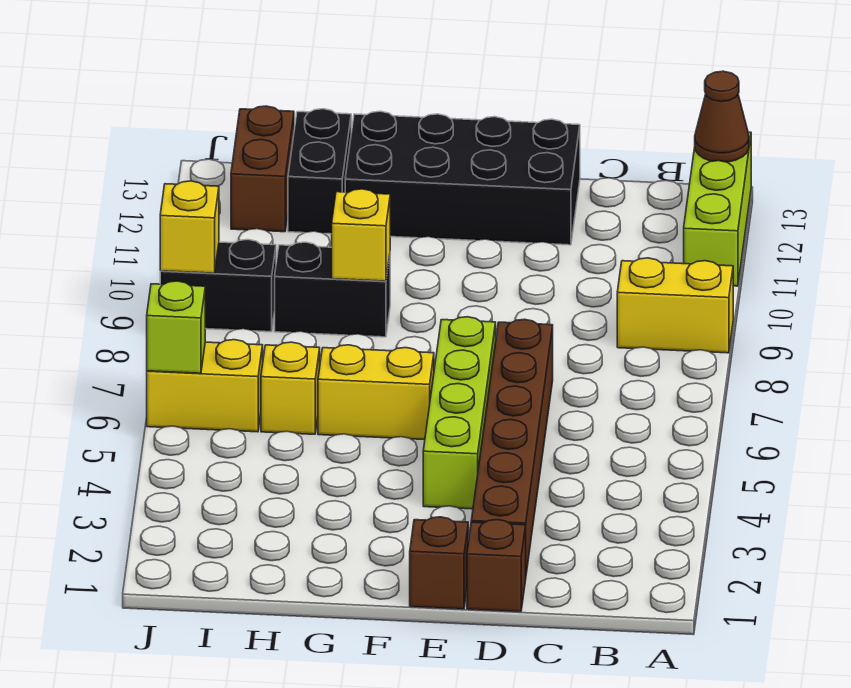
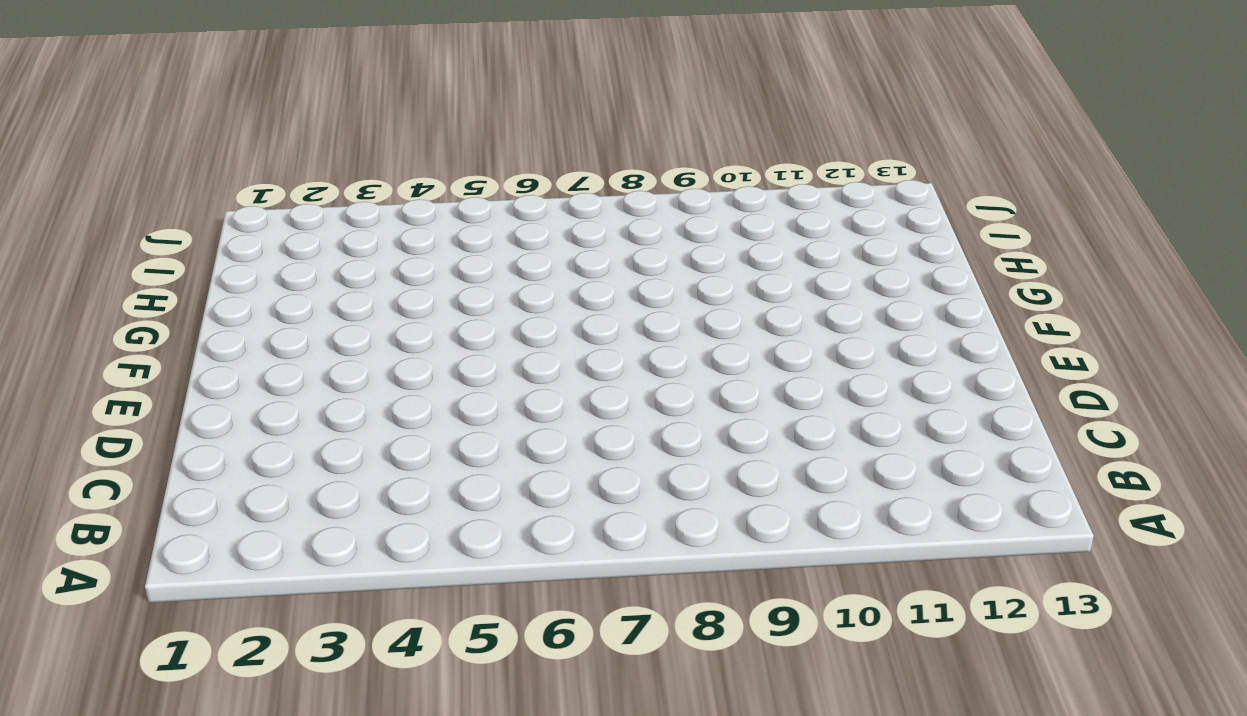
none -> yellow brick A9:B9 level 1
none -> lime brick A11:A13 level 1
none -> brown brick D1 level 1

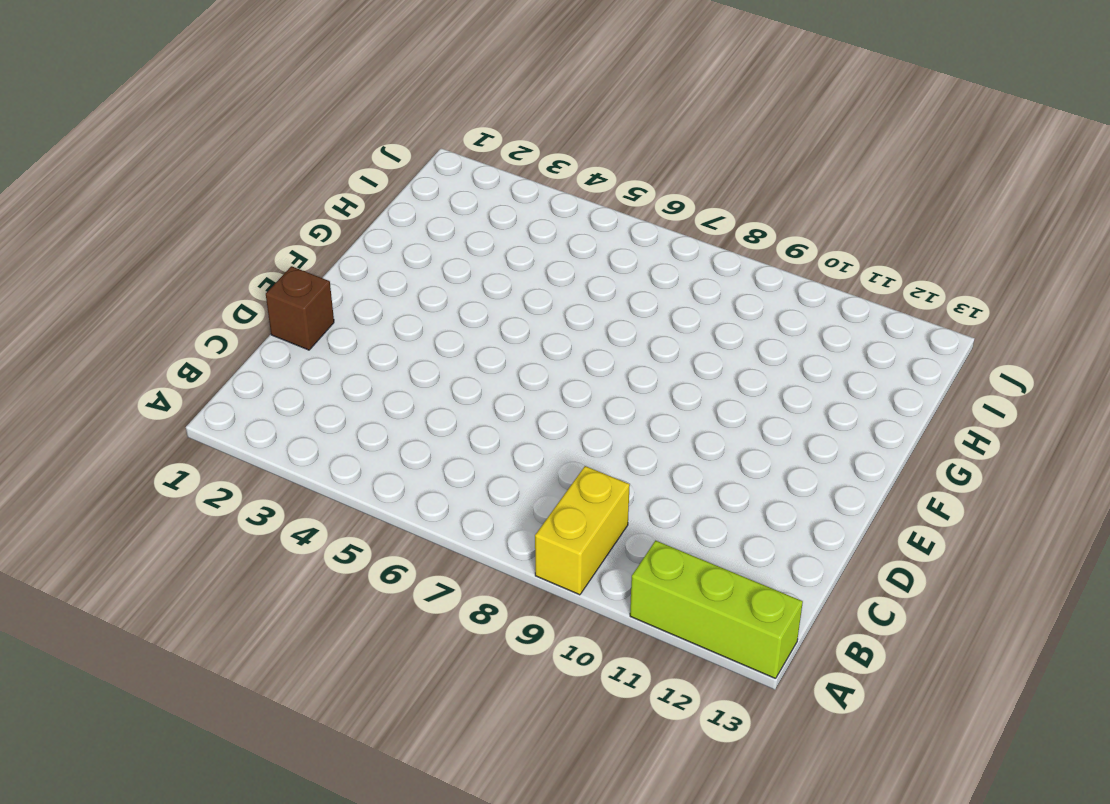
none -> brown brick D2:D7 level 1
none -> black brick D12:G13 level 1
none -> brown brick E1 level 1

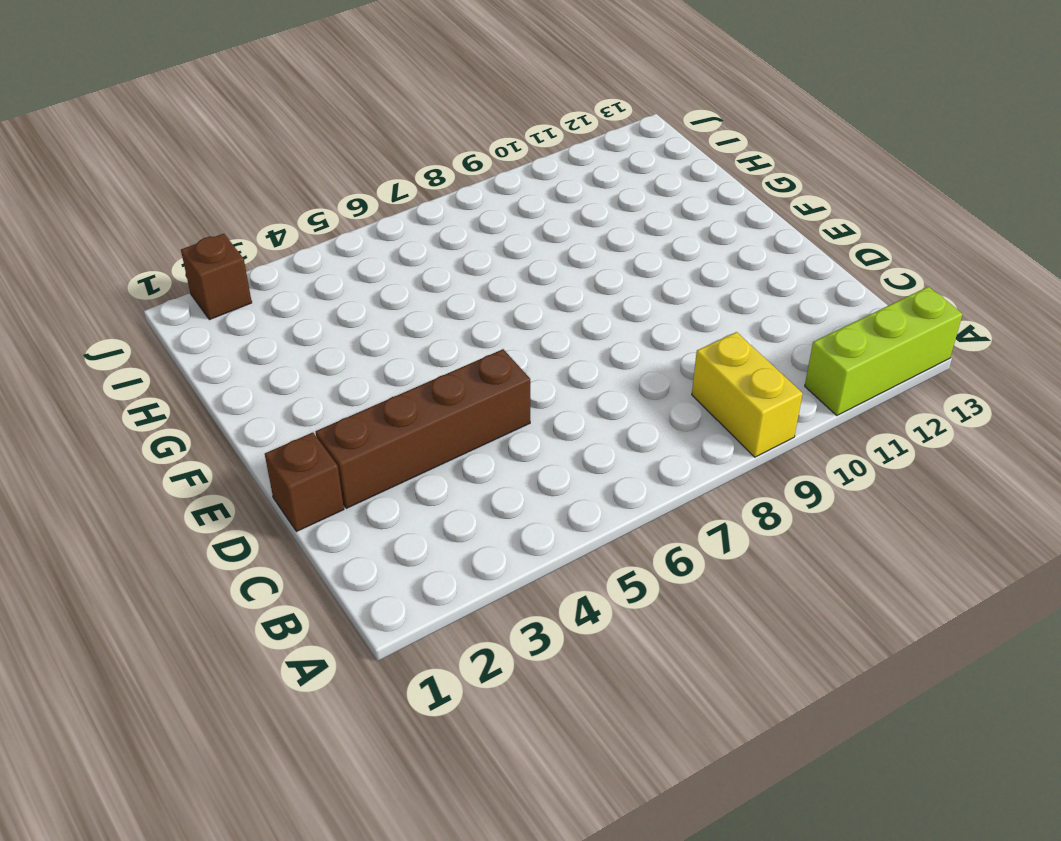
brown brick D2:D5 level 1 -> brown brick D2:D7 level 1
brown brick J2 level 1 -> brown brick E1 level 1
none -> black brick D12:G13 level 1
none -> lime brick E4:E7 level 1
none -> yellow brick F6:G6 level 1

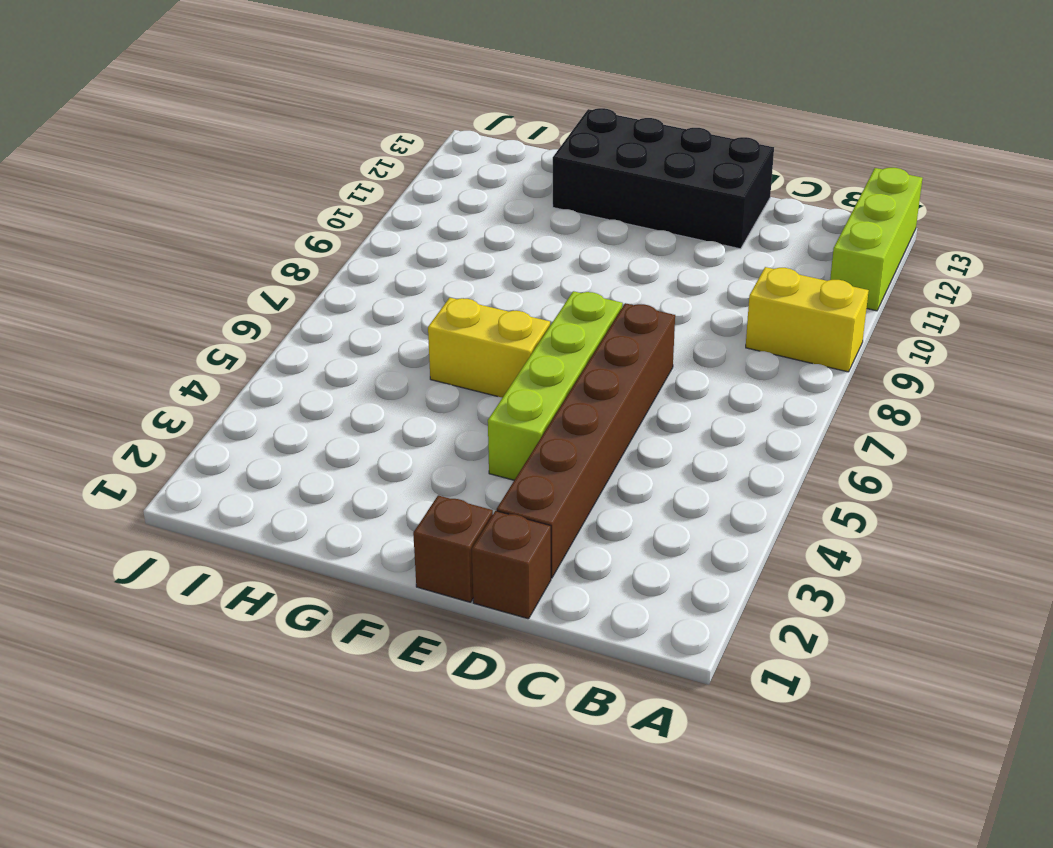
none -> black brick G9:H9 level 1
none -> yellow brick H6 level 1
none -> black brick H12:H13 level 1

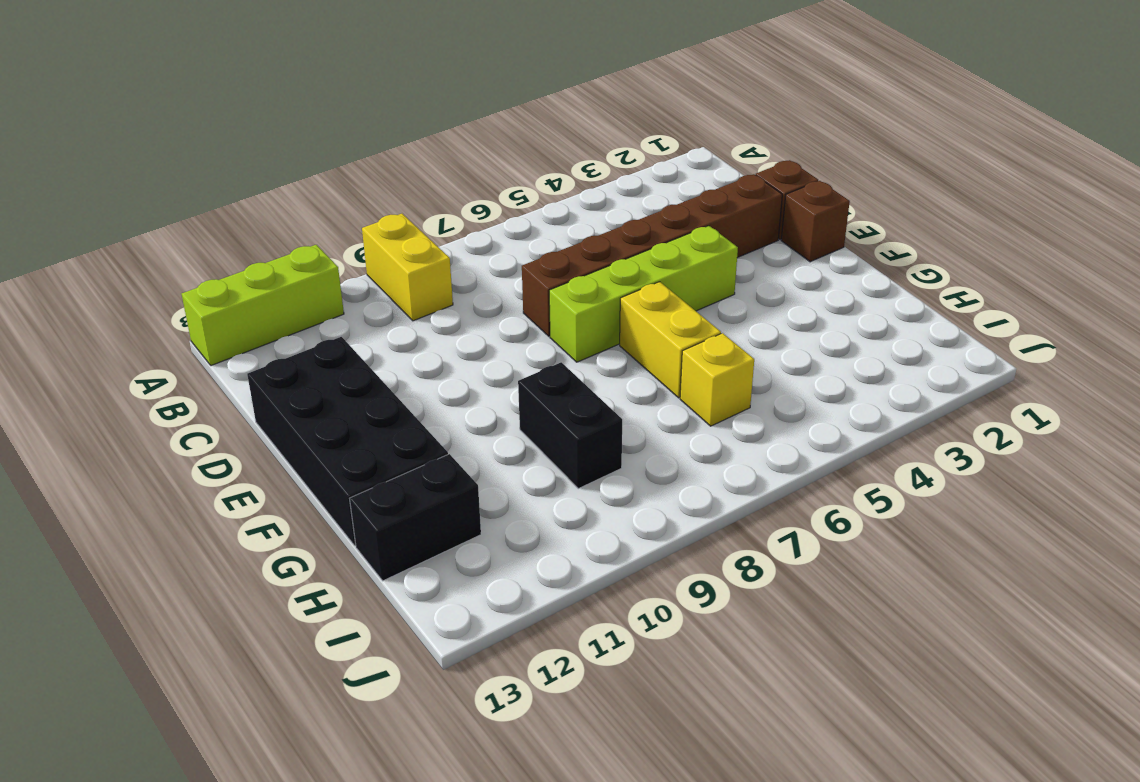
none -> yellow brick I6:J6 level 1
none -> black brick I9:J9 level 1
none -> brown brick I12:I13 level 1

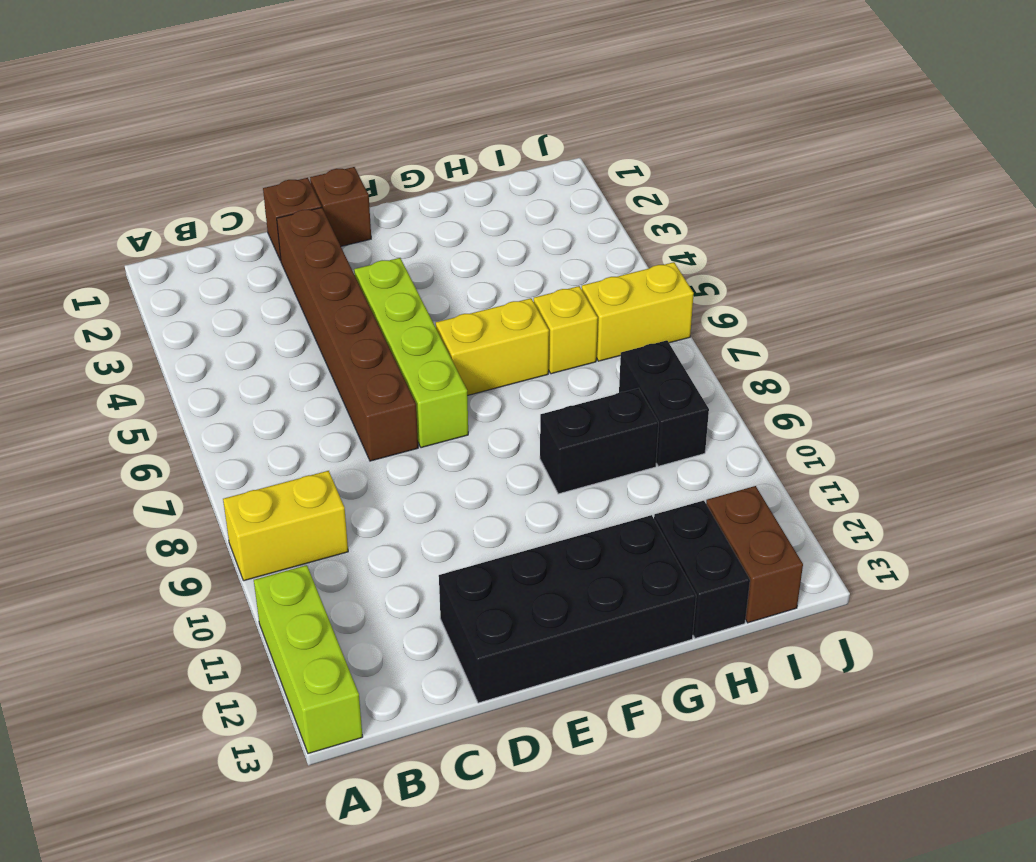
black brick I8:I9 level 1 -> black brick I9:J9 level 1
none -> brown cone A13 level 2
none -> yellow brick G9 level 2
none -> lime brick J6 level 2

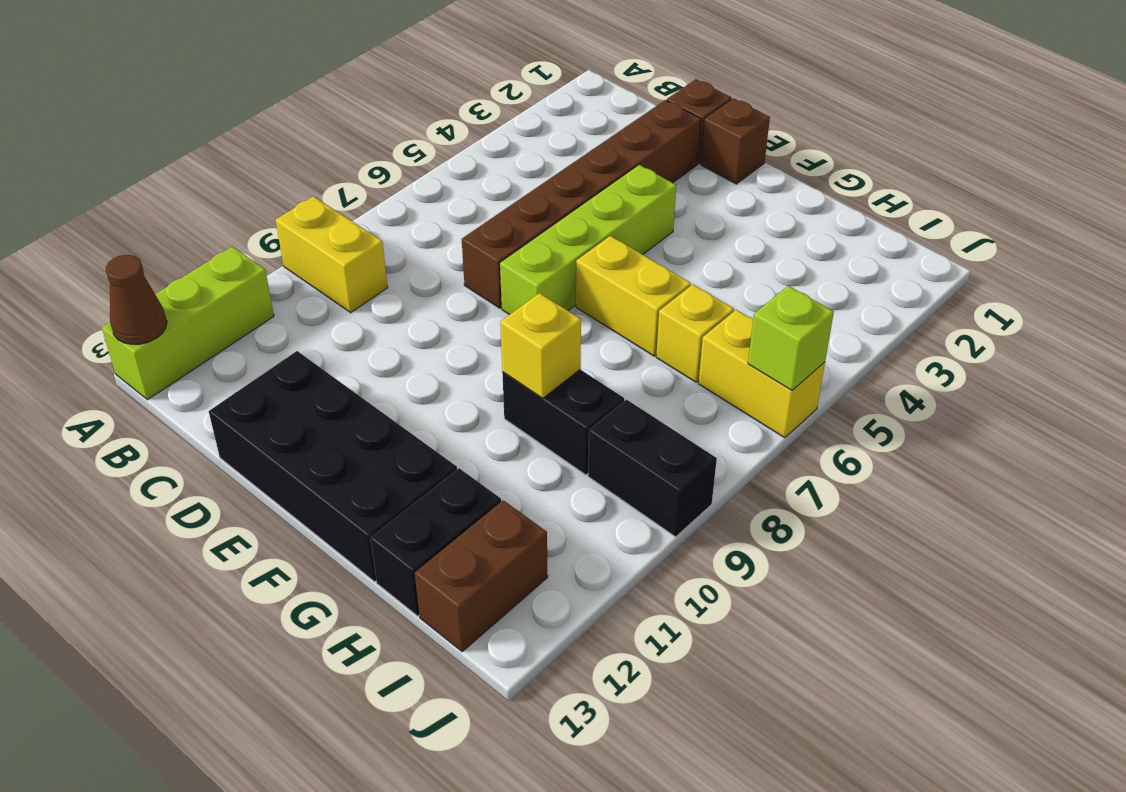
none -> yellow brick J9 level 2

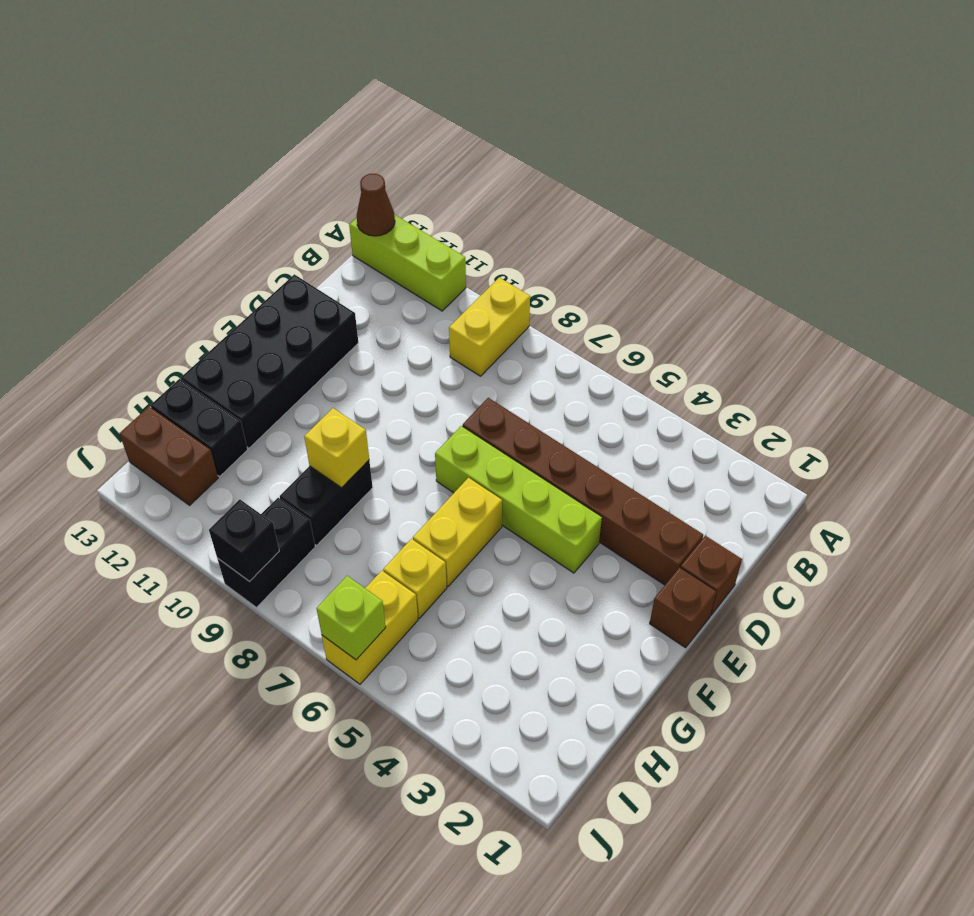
black brick J9 level 2 -> yellow brick J9 level 2

